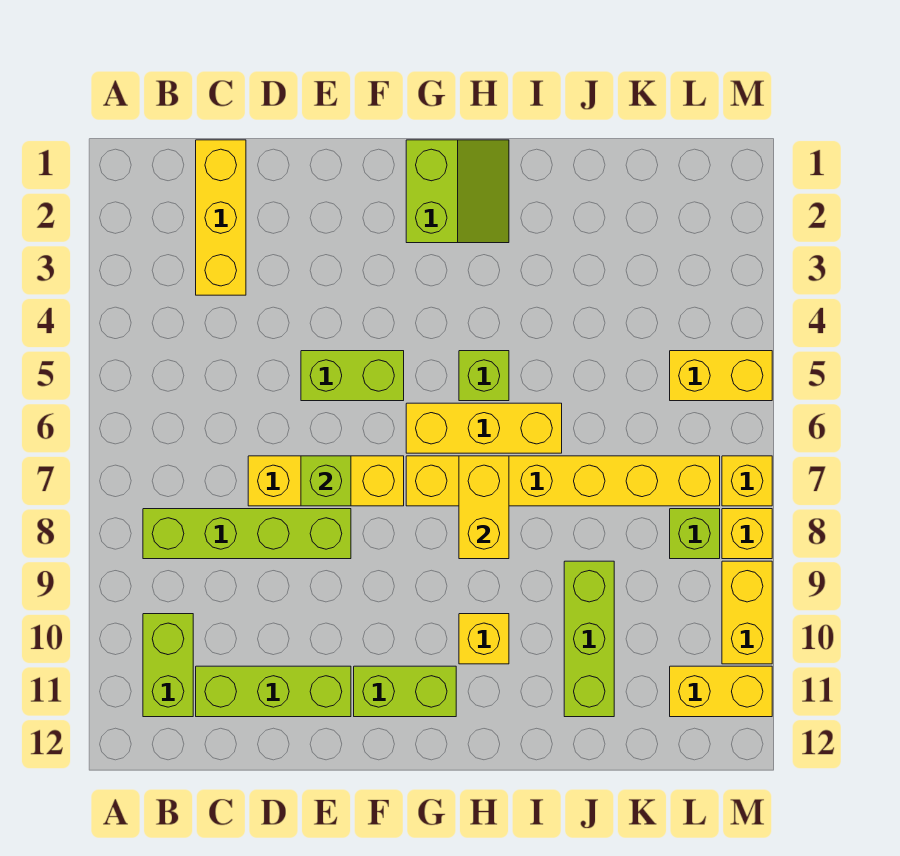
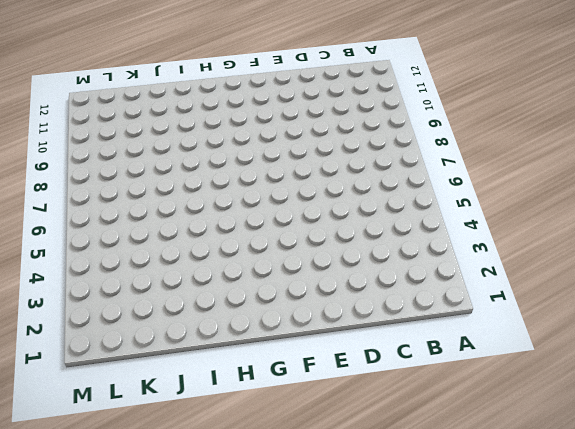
none -> lime brick B8:E8 level 1
none -> lime brick B10:B11 level 1
none -> yellow brick C1:C3 level 1

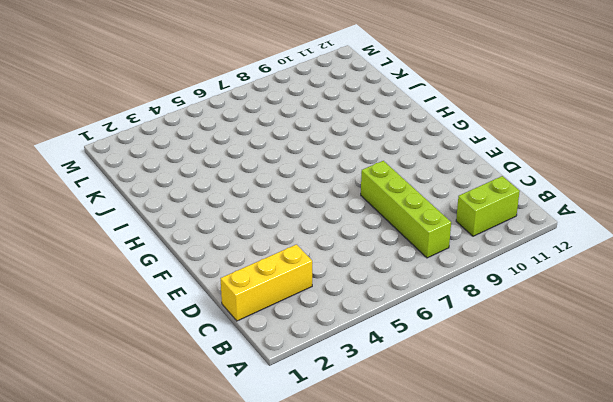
none -> lime brick C11:E11 level 1
none -> yellow brick D7:F7 level 1
none -> lime brick E5:F5 level 1

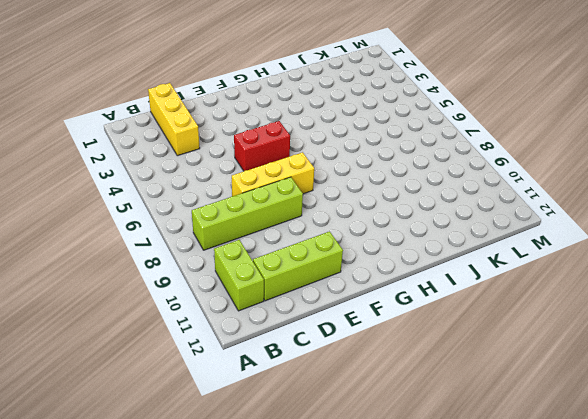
red brick E5:F5 level 1 -> lime brick E5:F5 level 1
none -> lime brick F11:G11 level 1
none -> lime slope G1:H2 level 1 top G
none -> yellow brick G6:I6 level 1

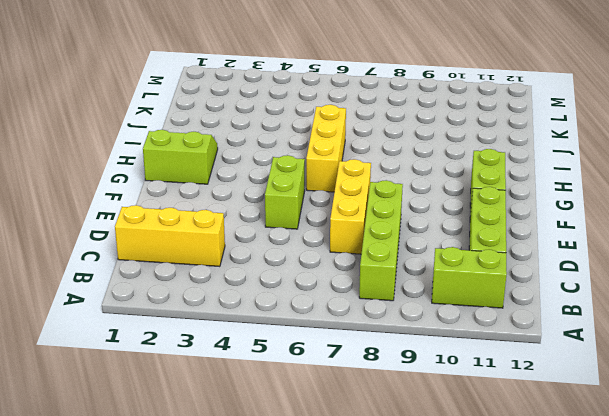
none -> yellow brick G7:L7 level 1
none -> lime brick H5 level 1
none -> yellow brick H10 level 1

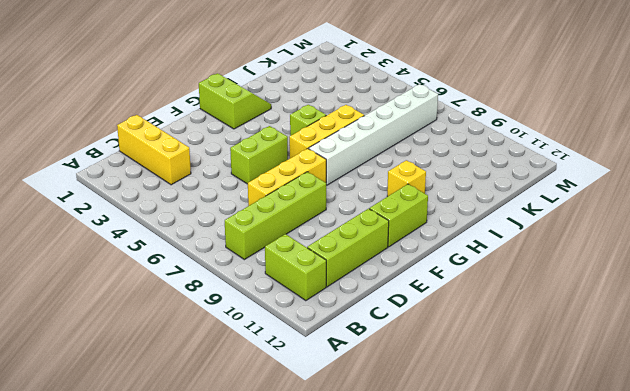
white brick G7:L7 level 1 -> yellow brick G7:L7 level 1
none -> lime brick J9:J11 level 1
none -> yellow brick L5:M5 level 1
none -> lime brick L8 level 1

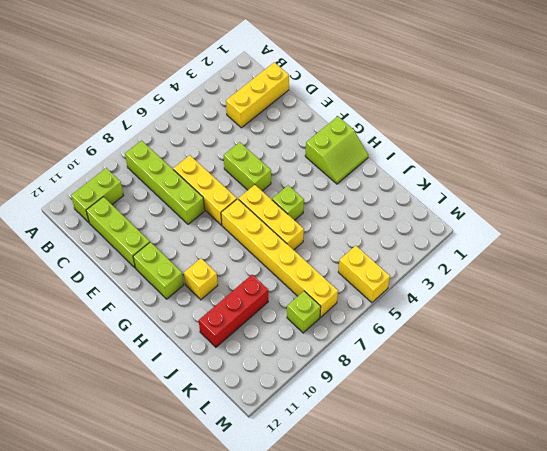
red brick J9:J11 level 1 -> lime brick J9:J11 level 1
none -> yellow brick L11:M11 level 1
none -> yellow brick M7 level 1
none -> yellow brick M8 level 1

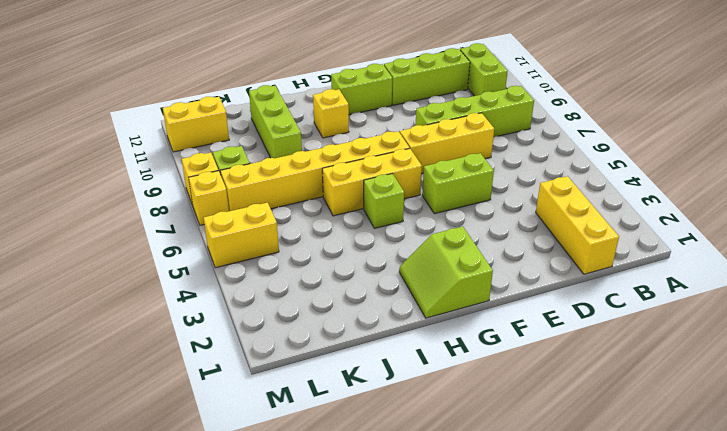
none -> yellow brick M9:M10 level 1
none -> lime brick E7 level 2
none -> yellow brick H7:H8 level 2

